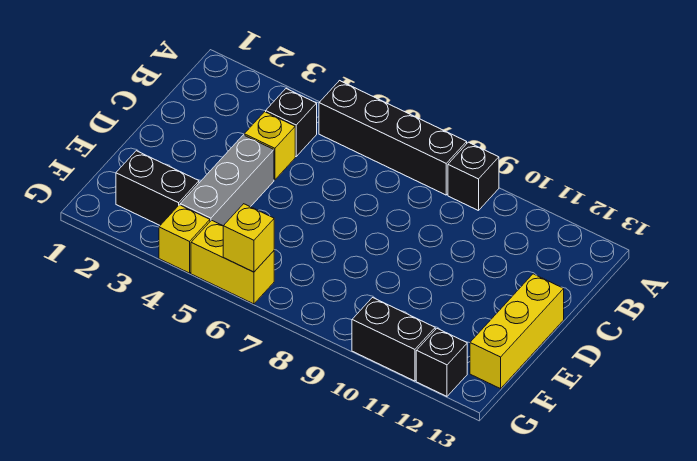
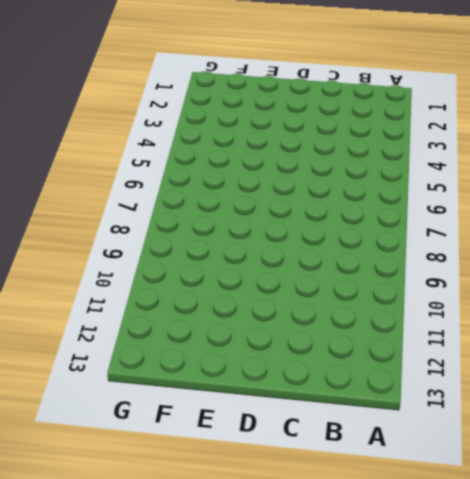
none -> black brick A5:A8 level 1
none -> black brick A9 level 1
none -> black brick B4 level 1

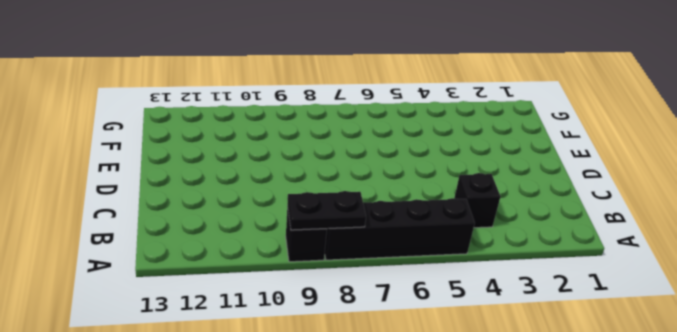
black plate A8:A9 level 2 -> none
none -> yellow brick C4 level 1
none -> grey brick D4:F4 level 1
none -> yellow brick D13:F13 level 1

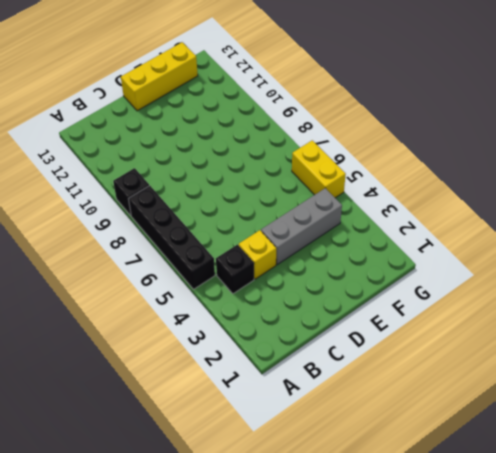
none -> black brick F2:F3 level 1
none -> yellow brick G4 level 1
none -> black brick G10:G11 level 1

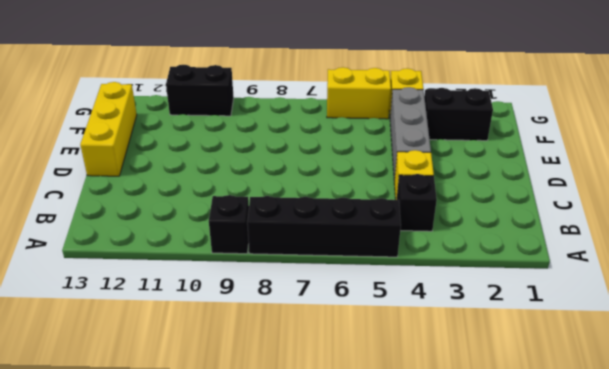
none -> black brick G12 level 1
none -> yellow brick G6 level 2

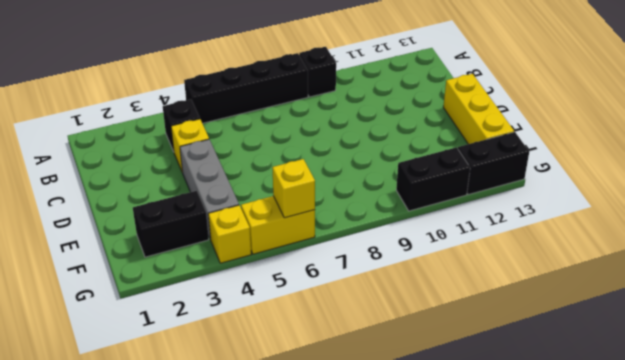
black brick G12:G13 level 1 -> black brick G12 level 1

